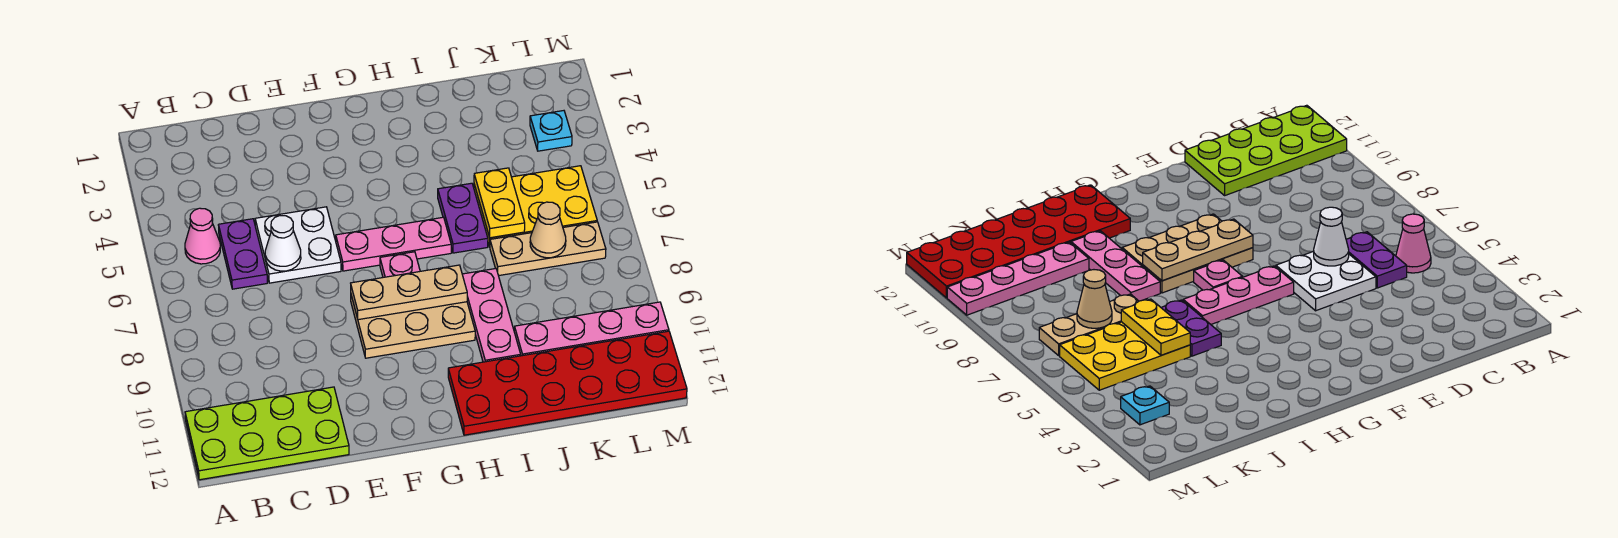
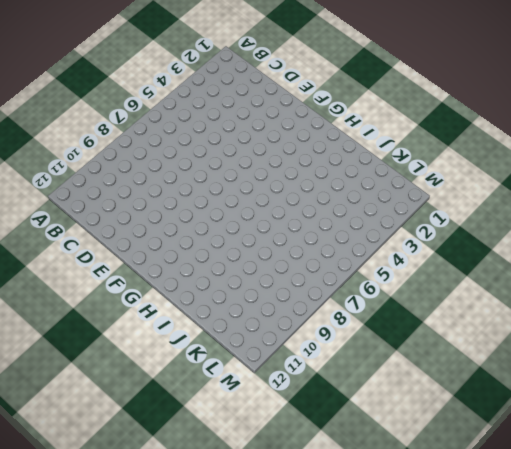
none -> lime plate A11:D12 level 1
none -> pink cone B5 level 1
none -> purple plate C5:C6 level 1

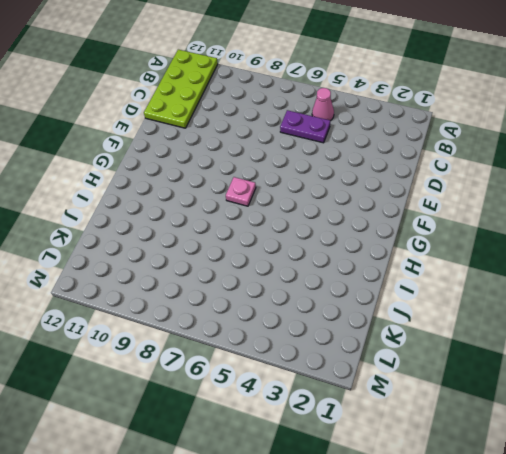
none -> white plate D5:E6 level 1
none -> pink plate F6:H6 level 1
none -> tan plate F8:H9 level 1

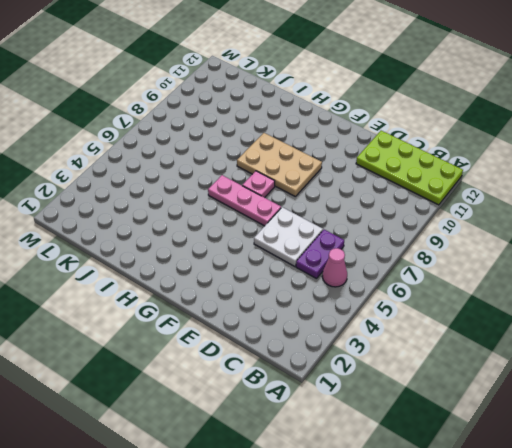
none -> red plate H11:M12 level 1
none -> purple plate I5:I6 level 1
none -> pink plate I8:I10 level 1

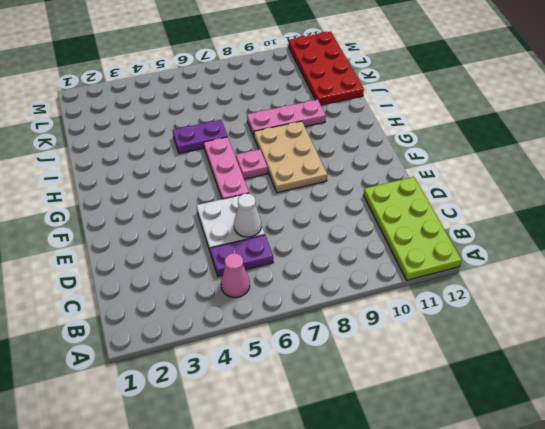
red plate J11:M12 level 1 -> red plate H11:M12 level 1
none -> yellow plate J5:L6 level 1
none -> tan plate J7:L7 level 1
none -> pink plate J10:M10 level 1

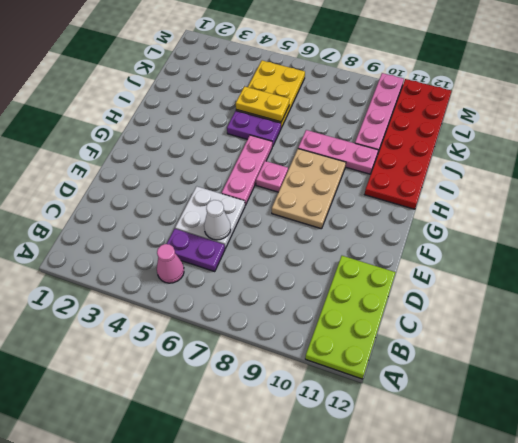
none -> tan plate J7:L7 level 1
none -> cyan plate L3 level 1
none -> tan plate F8:H8 level 2

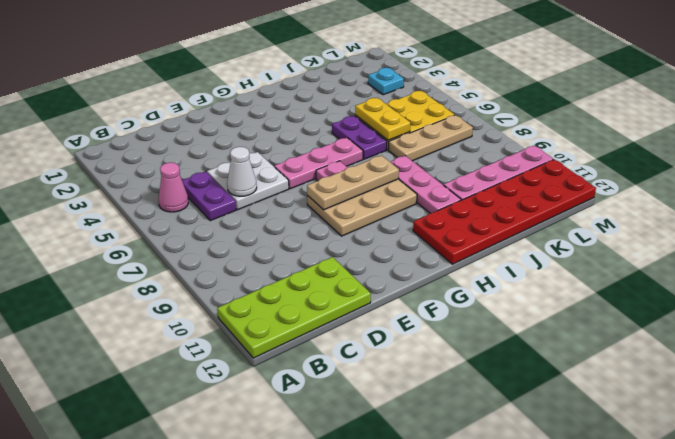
none -> tan cone K7 level 2

